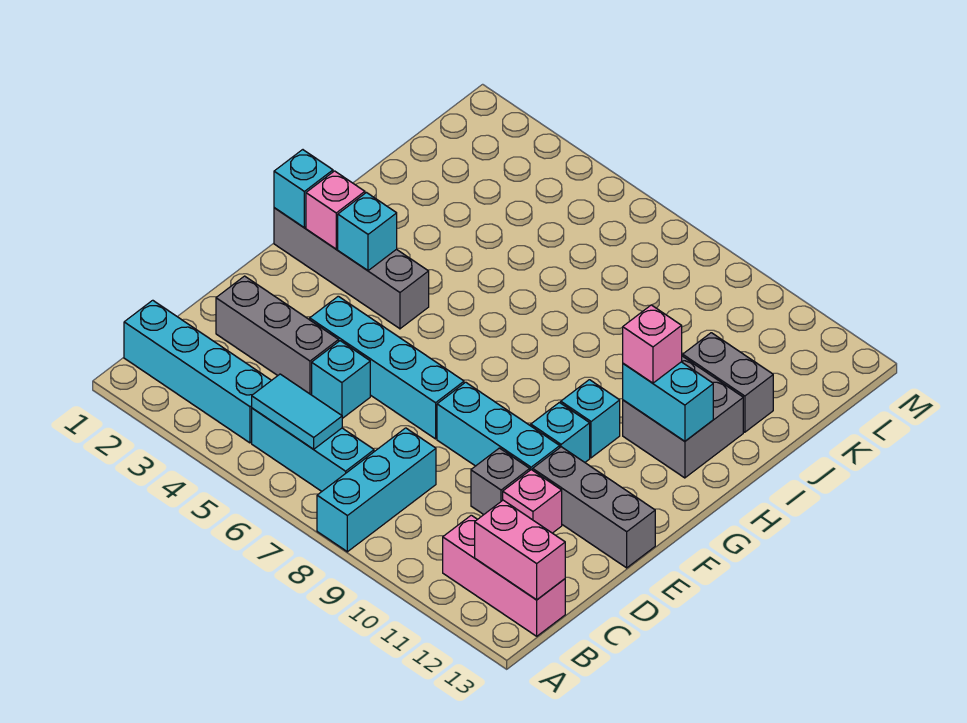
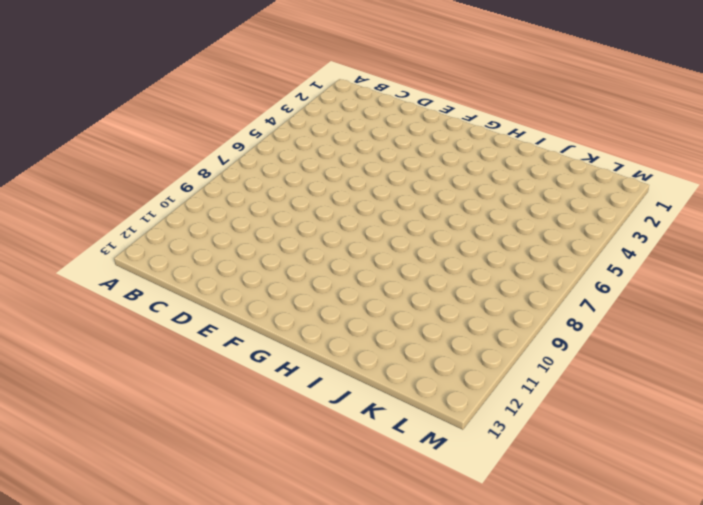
none -> cyan brick A8:C8 level 1
none -> cyan brick B1:B4 level 1
none -> cyan brick B5:B7 level 1

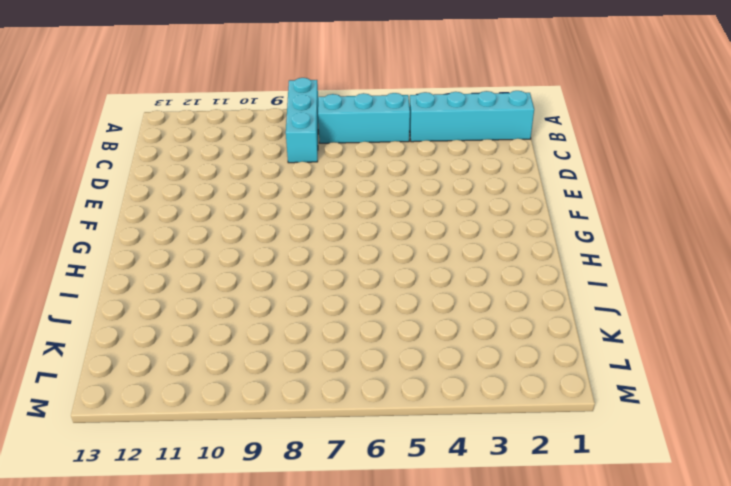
none -> pink brick B11:B13 level 1
none -> grey brick D2:D4 level 1
none -> cyan brick D5 level 1

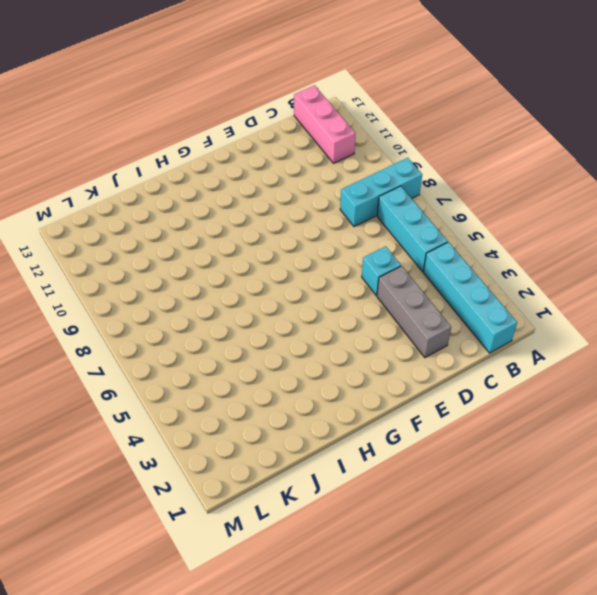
none -> grey brick D10 level 1
none -> pink brick D11 level 1
none -> cyan brick E4:E7 level 1

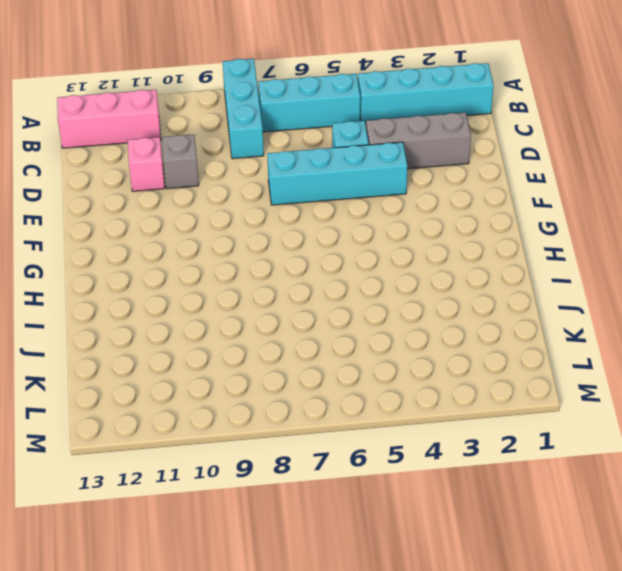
none -> cyan brick E8:E10 level 1
none -> grey brick E11:E13 level 1
none -> cyan brick F10 level 1

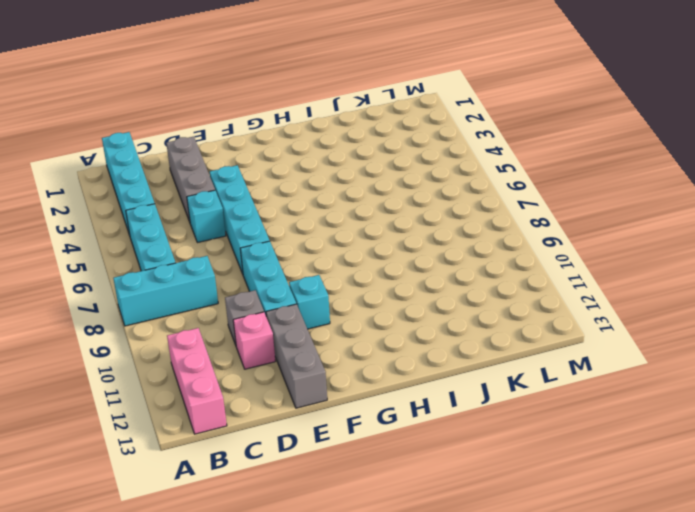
none -> grey brick G1:G4 level 1
none -> cyan brick G10 level 1
none -> grey brick H11:I12 level 1

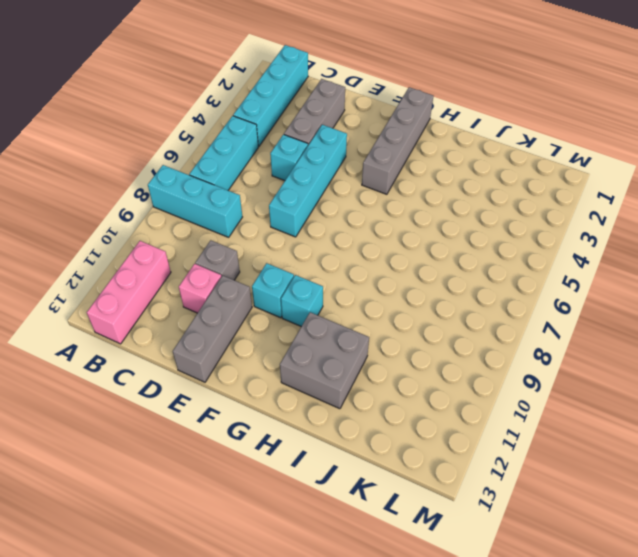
none -> cyan brick E8:E10 level 1
none -> grey brick J11:J12 level 1
none -> cyan tile B5:B6 level 2

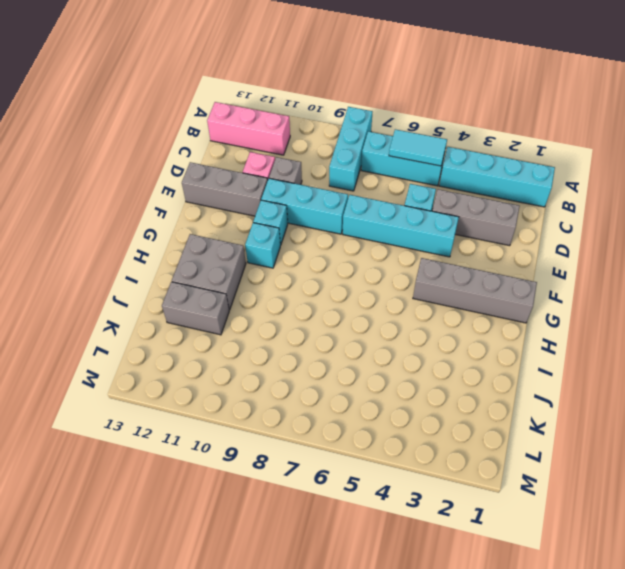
none -> pink brick B12:B13 level 2
none -> cyan brick G1 level 2
none -> pink brick G2 level 2

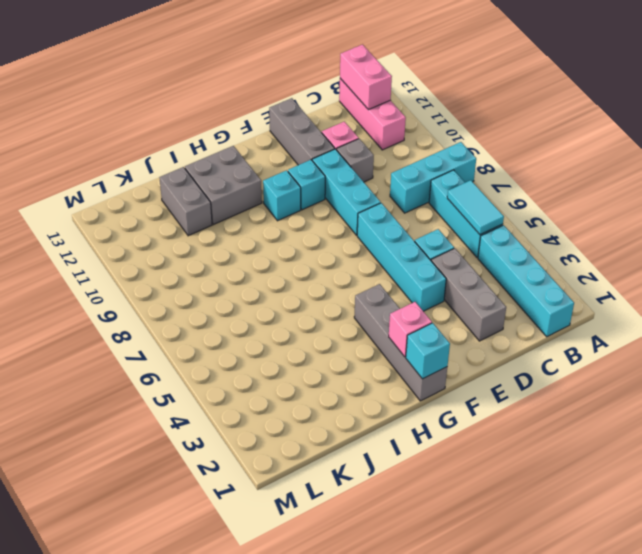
none -> cyan brick G3 level 2
none -> cyan brick H11:H12 level 2
none -> pink brick H11 level 3

